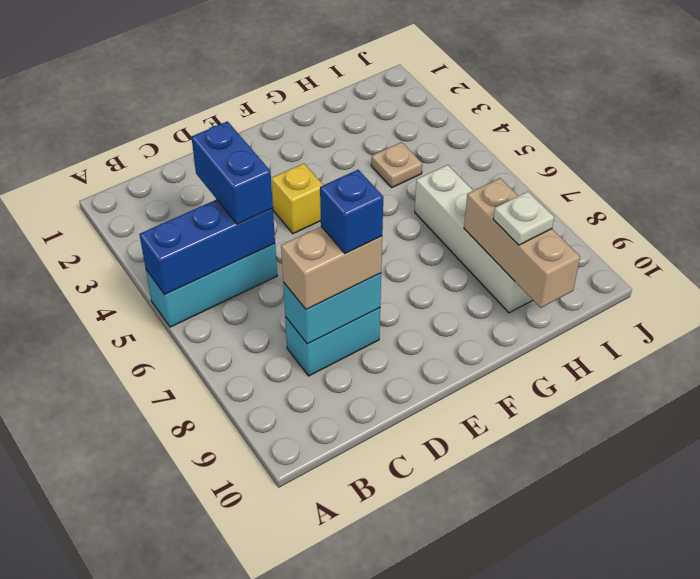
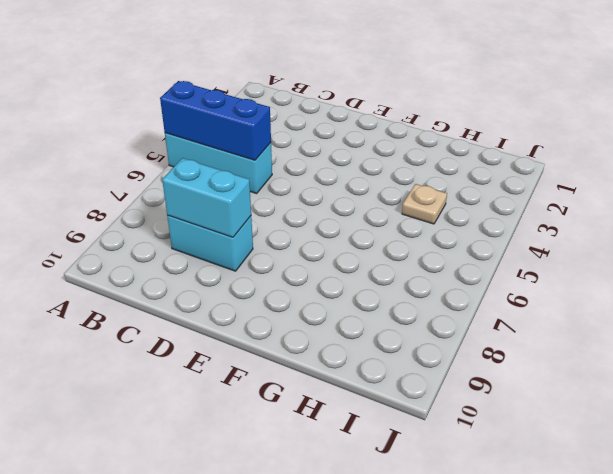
none -> yellow brick E4 level 1
none -> white brick H6:H9 level 1
none -> tan brick H8:H10 level 2

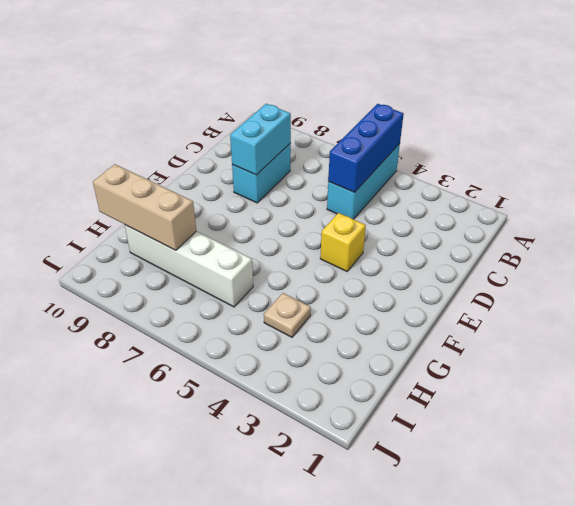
none -> blue brick C4:C5 level 3
none -> tan brick C8:D8 level 3
none -> white plate H9 level 3

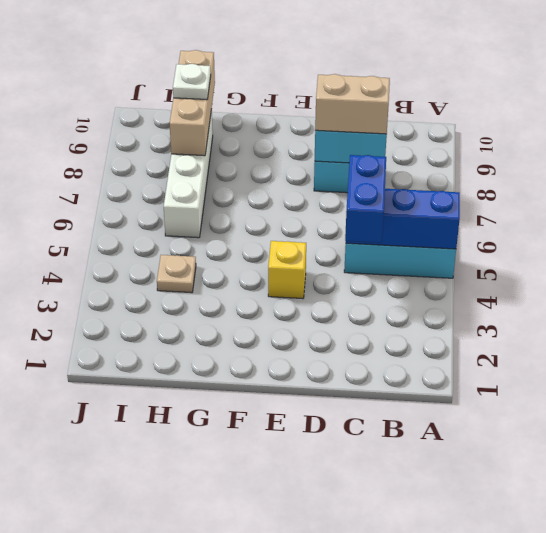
none -> blue brick D8 level 4

